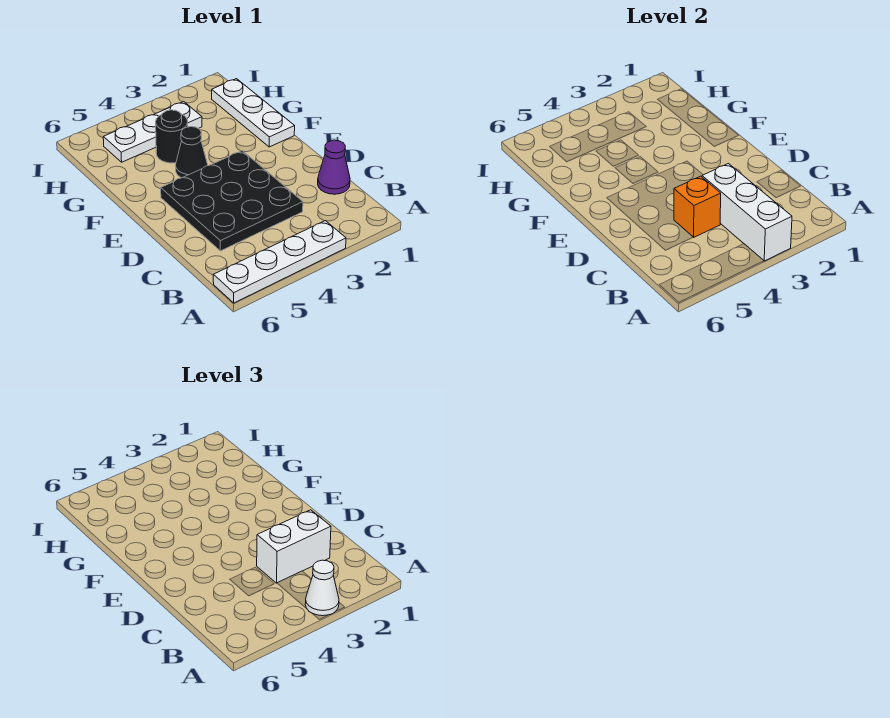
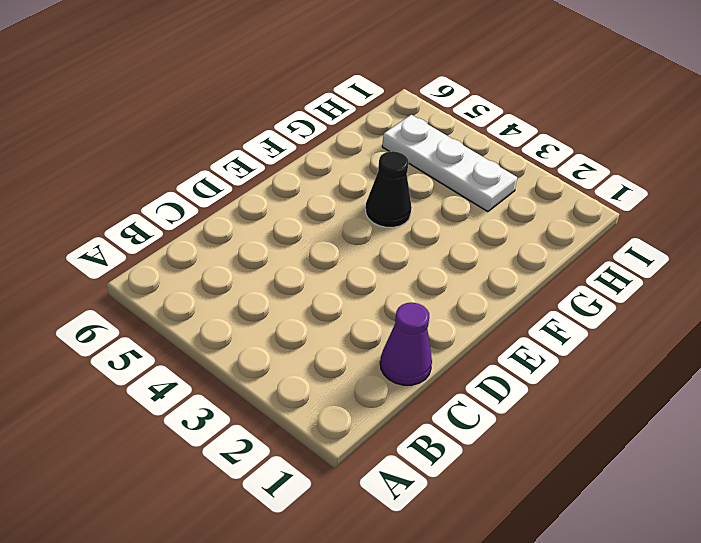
none -> white plate A3:A6 level 1
none -> black plate C3:E5 level 1

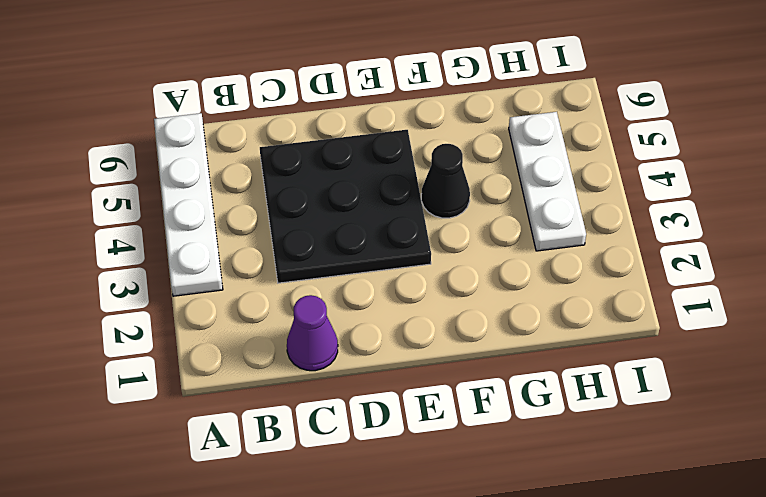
none -> white plate F1:H1 level 1
none -> black round brick G4 level 1

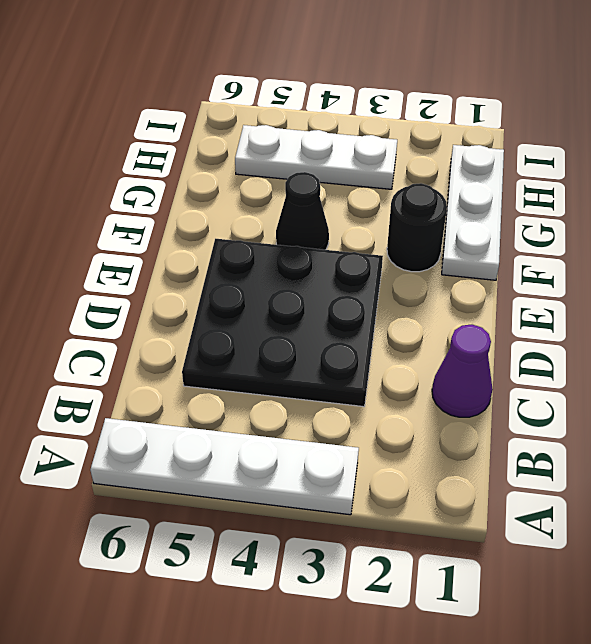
black round brick F2 level 1 -> black round brick G4 level 1
none -> white brick A3:C3 level 2
none -> orange brick C4 level 2

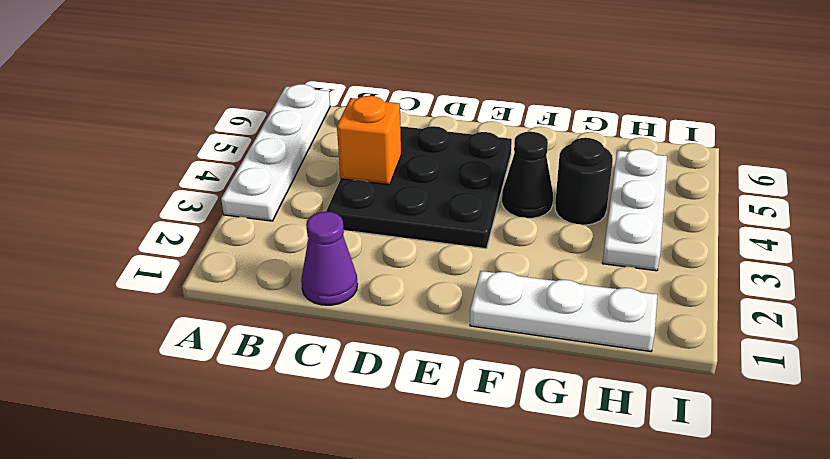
none -> white brick A3:C3 level 2
none -> white cone A3 level 3

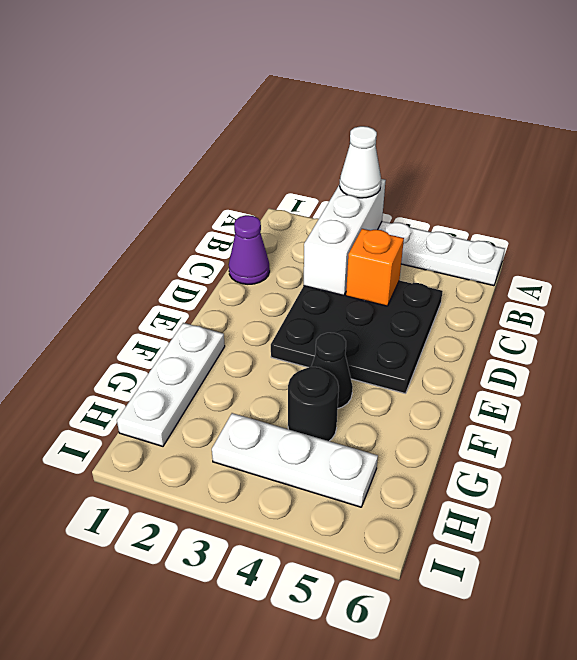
none -> white brick C2:C3 level 3

